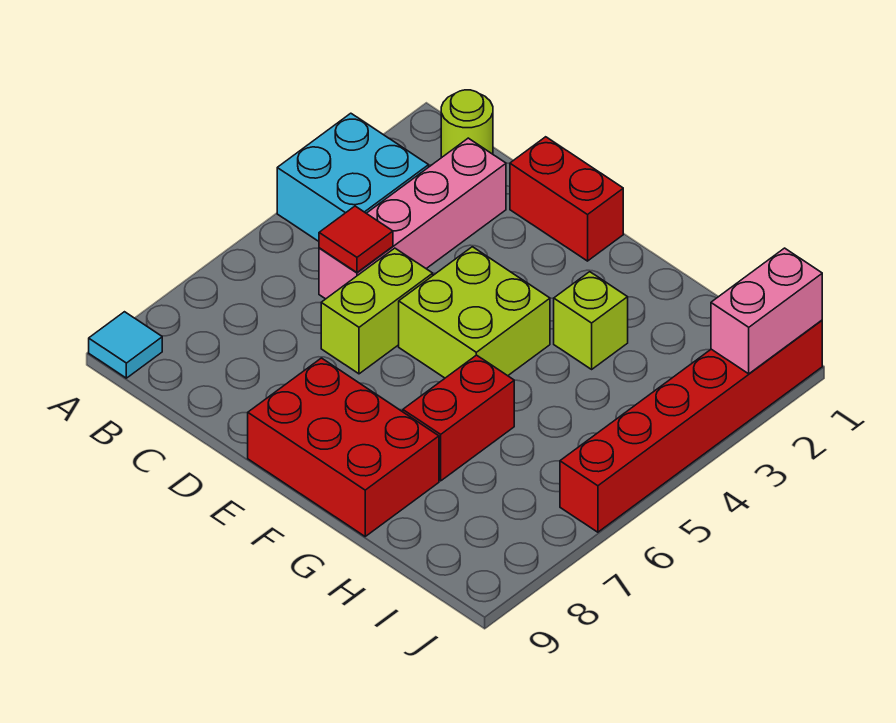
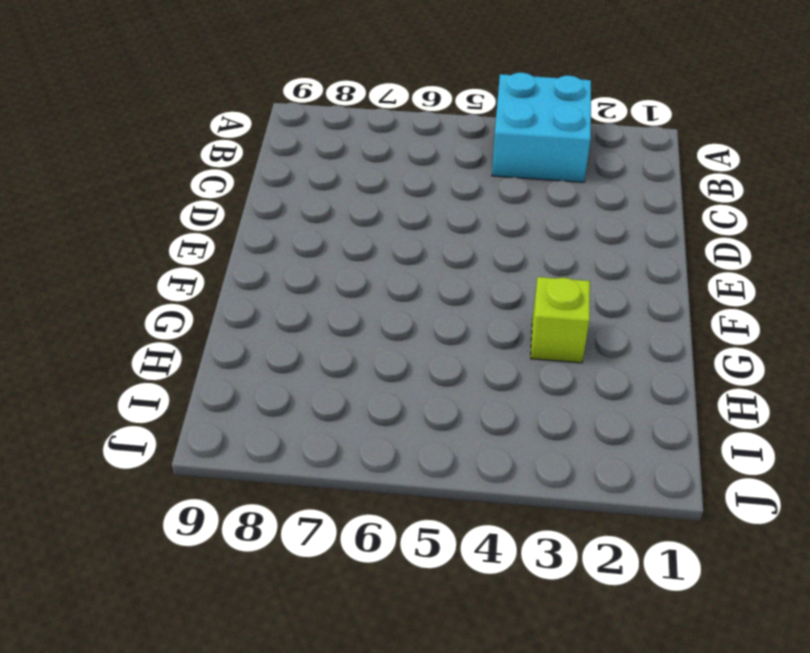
none -> cyan tile A9 level 1
none -> lime round brick B1 level 1
none -> pink brick C2:C5 level 1

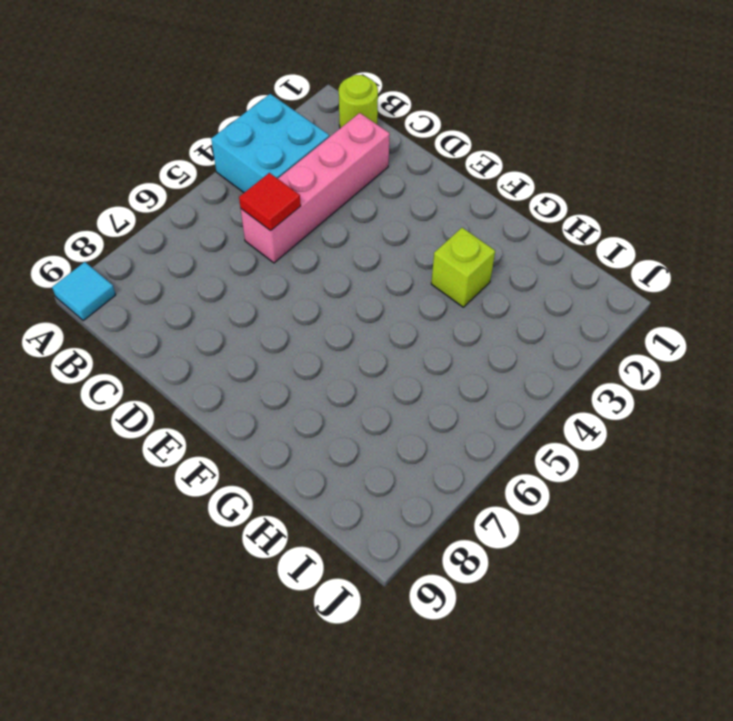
none -> red brick D1:E1 level 1
none -> lime brick D5:D6 level 1
none -> lime brick E4:F5 level 1

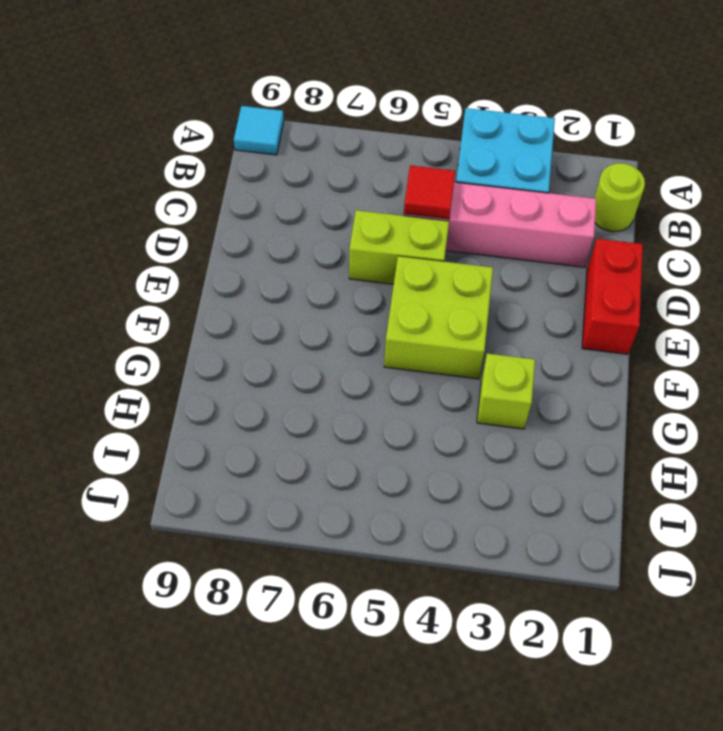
none -> red brick E8:G9 level 1
none -> red brick G6:G7 level 1
none -> red brick J1:J6 level 1

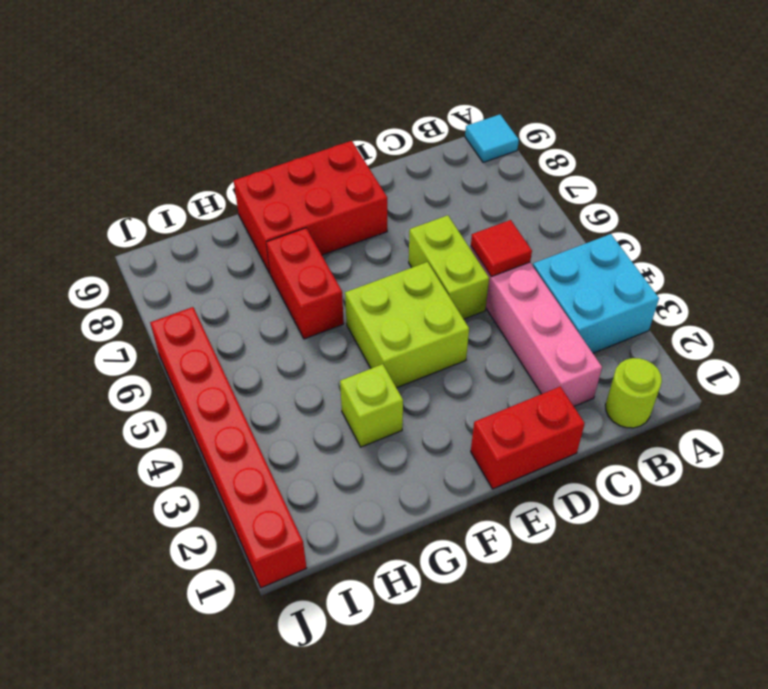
none -> pink brick J1:J2 level 2

